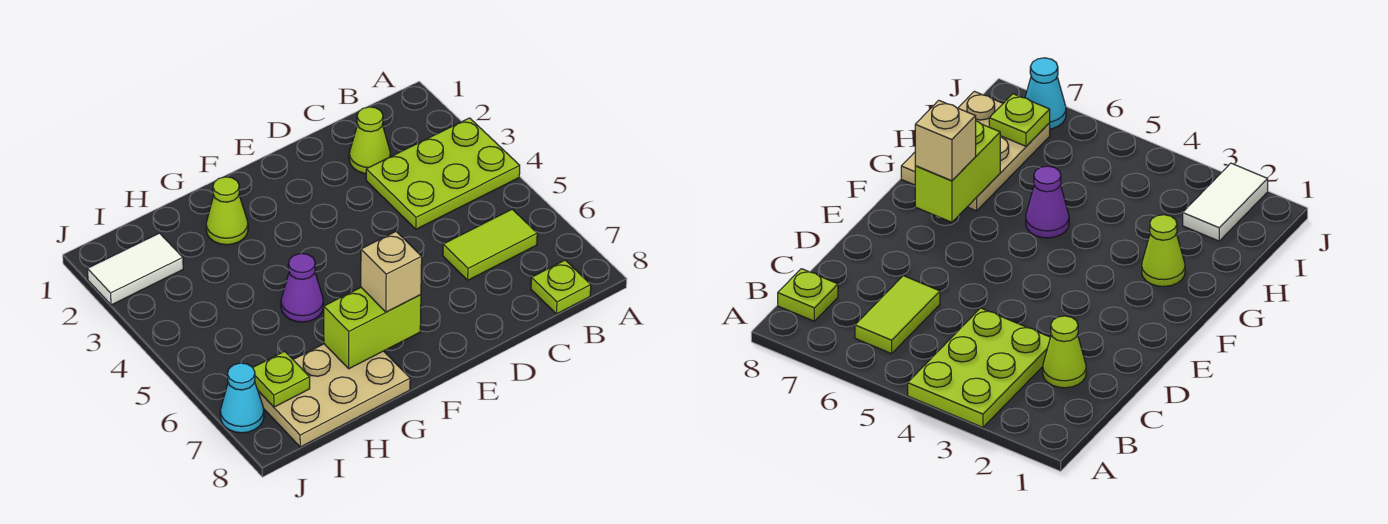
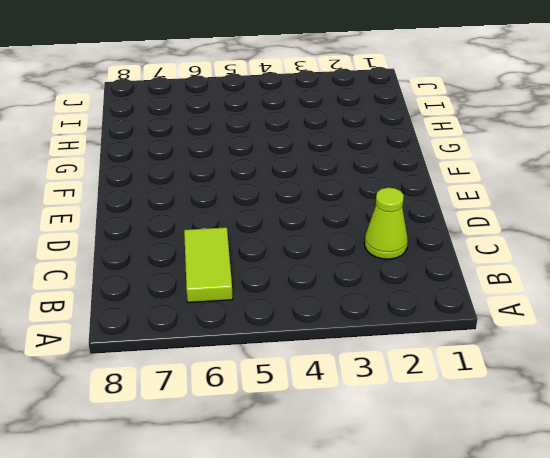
none -> lime plate A3:C4 level 1
none -> lime plate B8 level 1
none -> lime cone G2 level 1

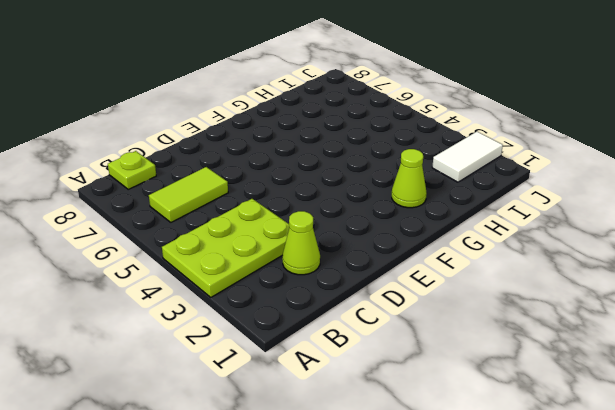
none -> purple cone G5 level 1
none -> tan plate G7:I8 level 1
none -> cyan cone J7 level 1

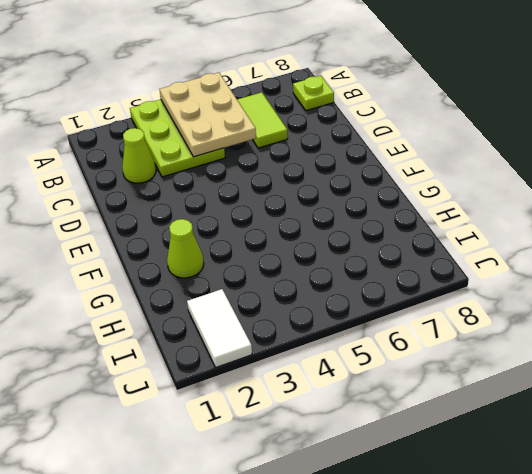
tan plate A4:C5 level 2 -> tan plate G7:I8 level 1
none -> purple cone G5 level 1
none -> cyan cone J7 level 1
none -> lime brick F7:G7 level 2

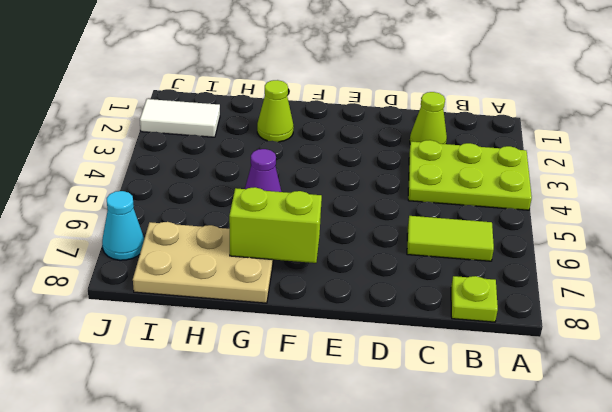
none -> lime plate I7 level 2
none -> tan brick F7 level 3

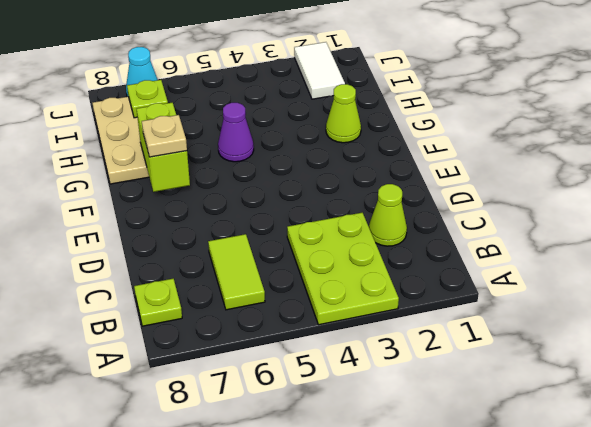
tan plate F7 level 3 -> tan brick F7 level 3

